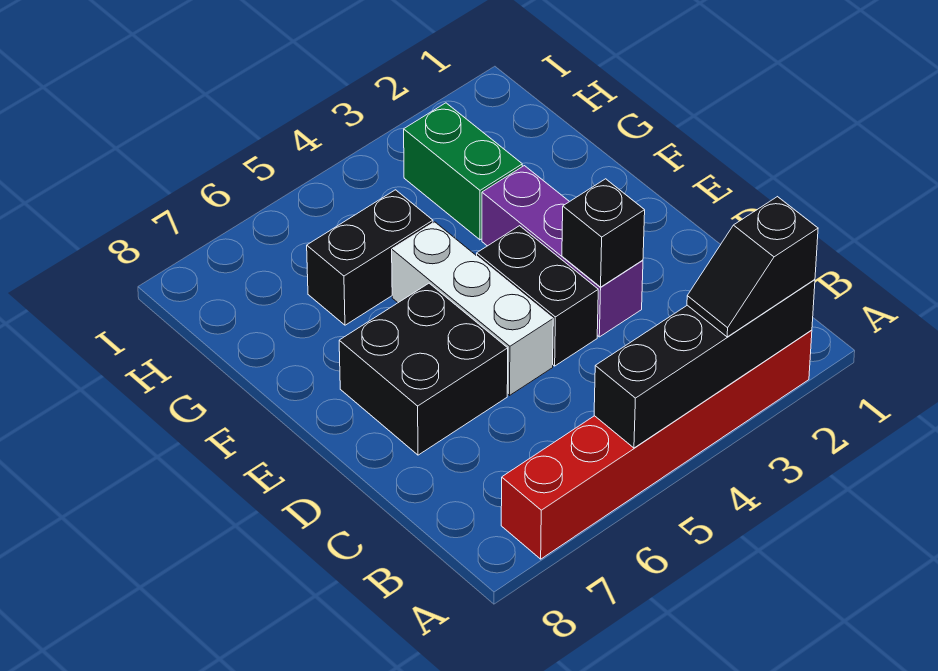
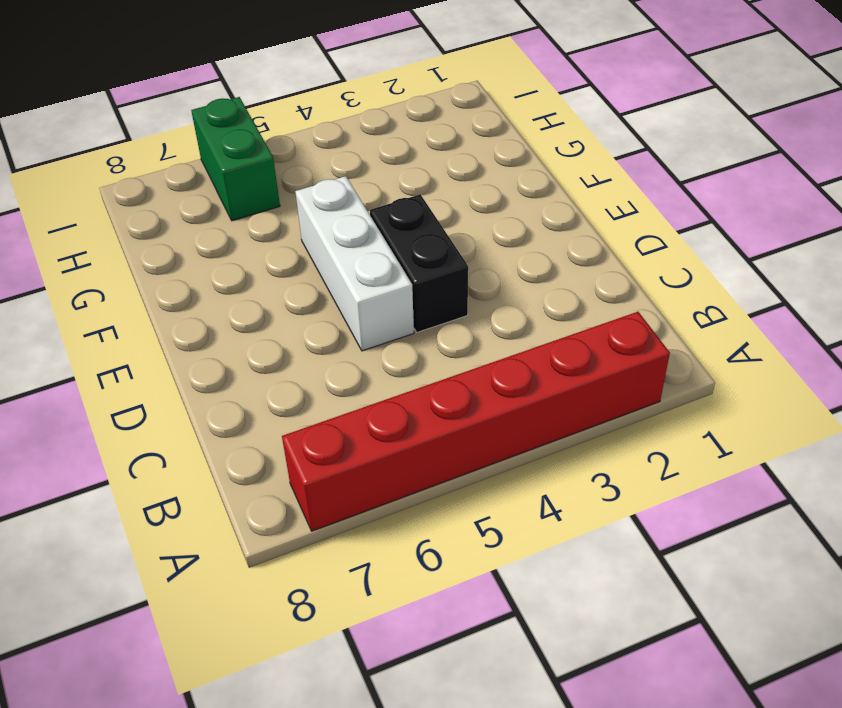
green brick H6:I6 level 1 -> green brick G3:H3 level 1
none -> purple brick D3:F3 level 1
none -> black brick D6:E7 level 1

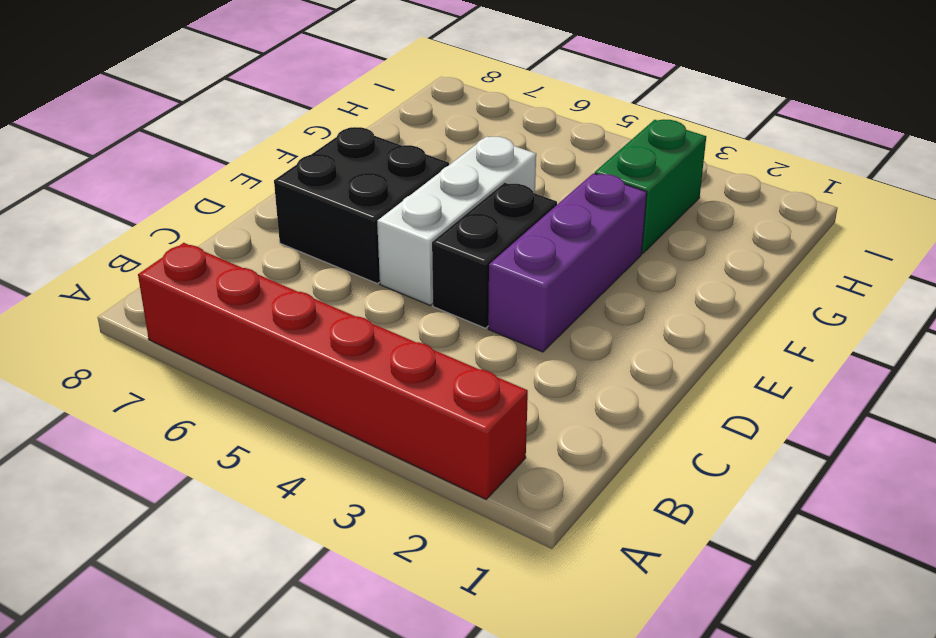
none -> black brick G5:G6 level 1
none -> black brick A2:A5 level 2

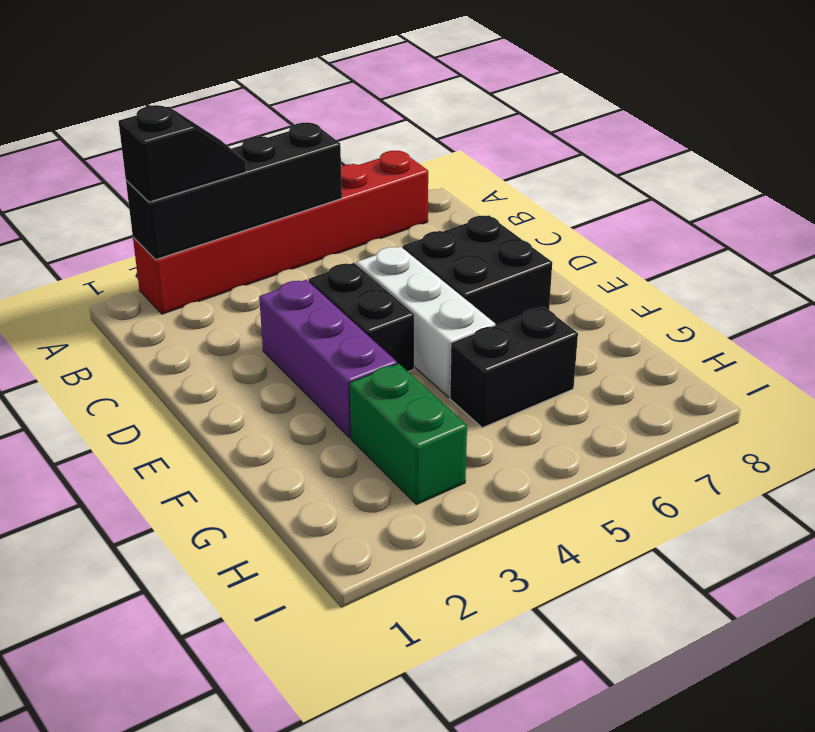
none -> black brick D3 level 2

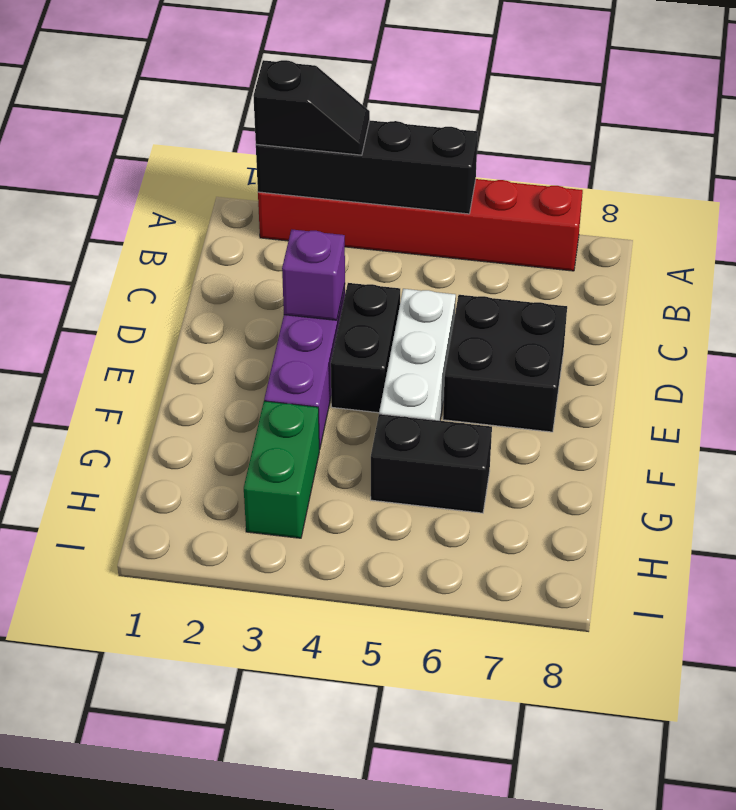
purple brick D3 level 2 -> black brick D3 level 2

